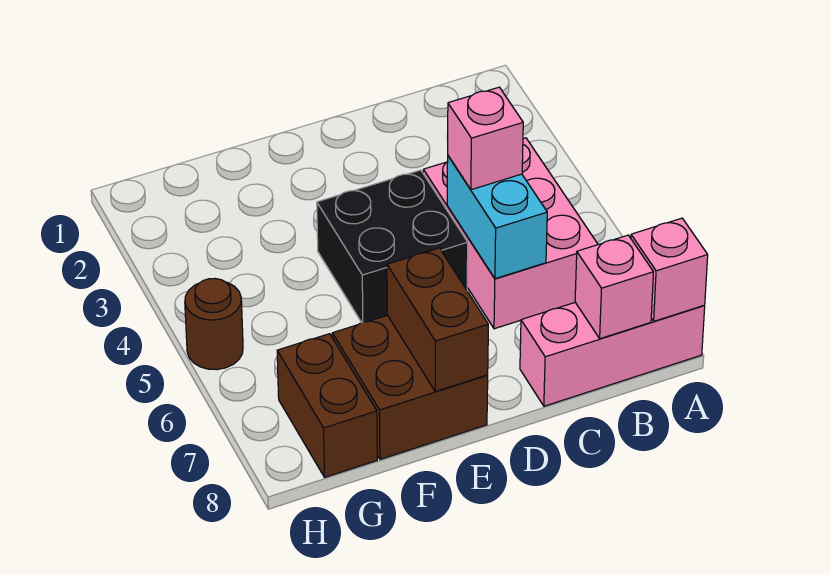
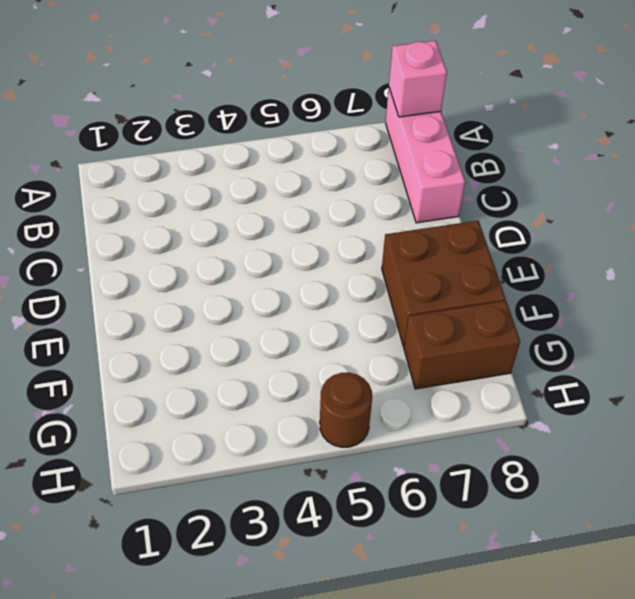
none -> pink brick B4:C6 level 1
none -> black brick D4:E5 level 1

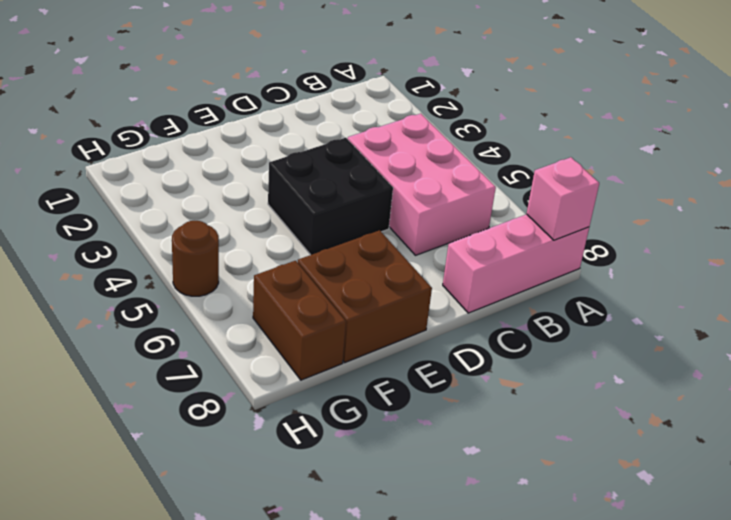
none -> pink brick B8 level 2
none -> cyan brick C5:C6 level 2

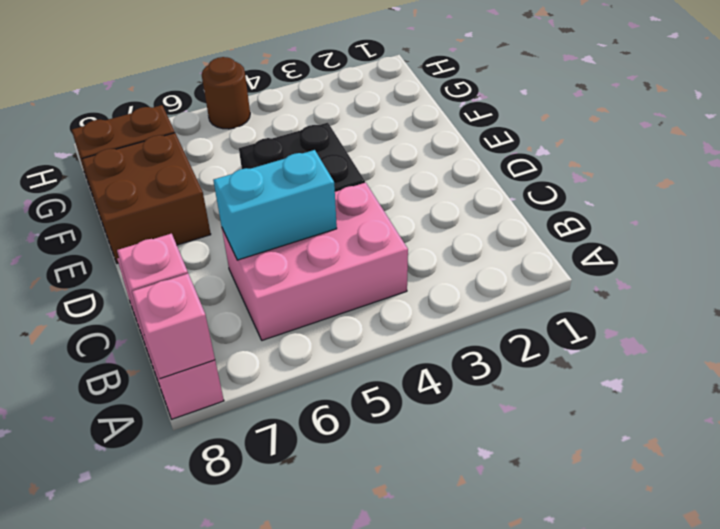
none -> brown brick E7:E8 level 2
none -> pink brick C5 level 3

